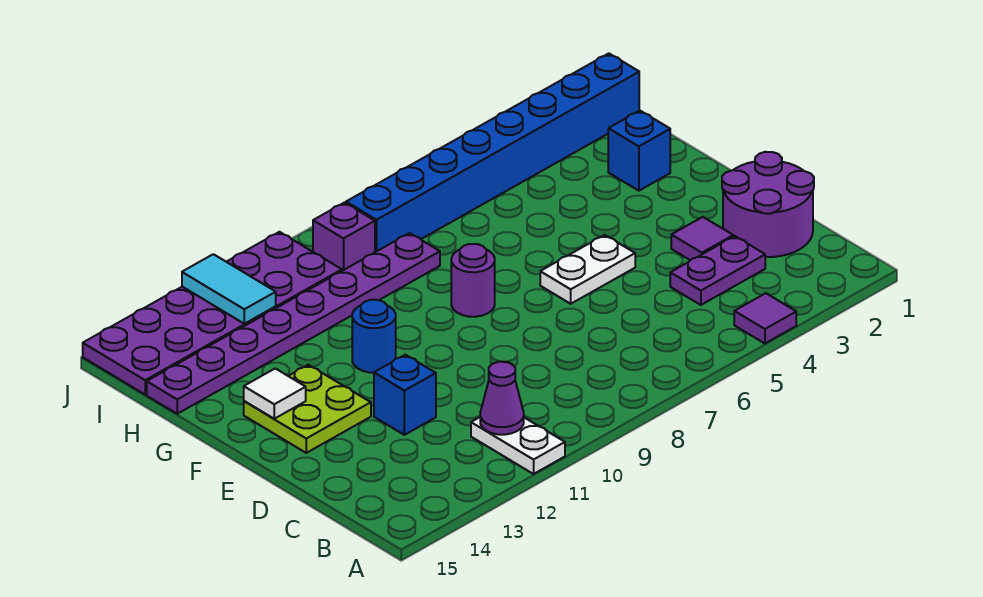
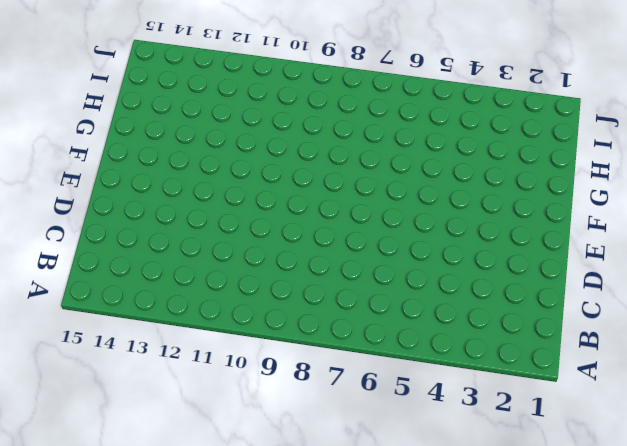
none -> purple tile A4 level 1
none -> white plate A11:B11 level 1
none -> purple round brick C1:D2 level 1

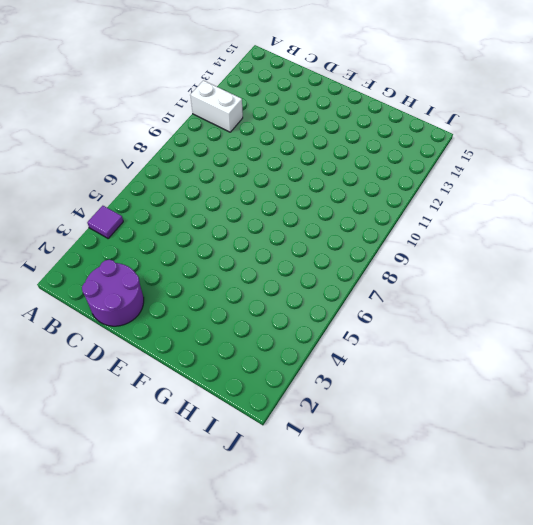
white brick A11:B11 level 1 -> white plate A11:B11 level 1
none -> purple plate C3:C4 level 1
none -> purple tile D3 level 1
none -> blue brick D12 level 1

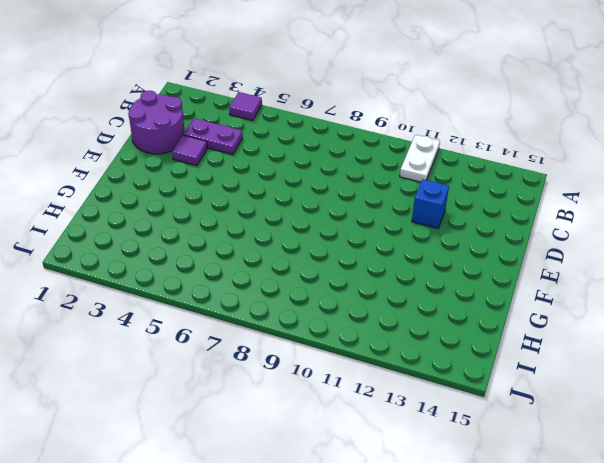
none -> white plate E5:E6 level 1
none -> lime plate E13:F14 level 1
none -> purple round brick F8 level 1

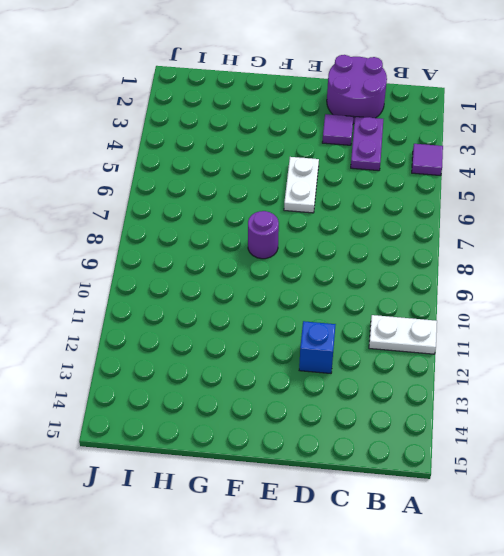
none -> lime plate E13:F14 level 1
none -> blue round brick F11 level 1
none -> blue brick G2 level 1

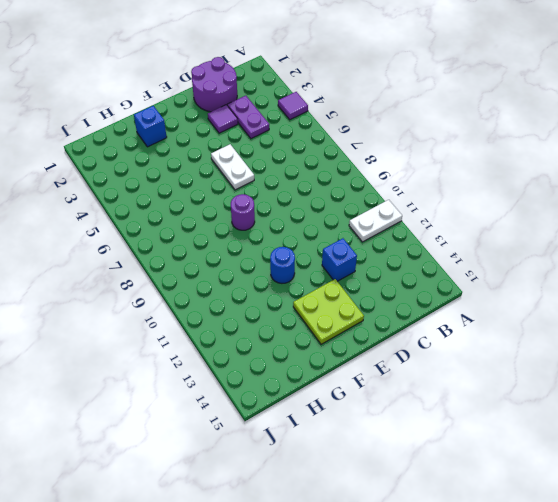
none -> purple plate H8:H15 level 1
none -> blue brick I1:I8 level 1
none -> purple brick I9 level 1

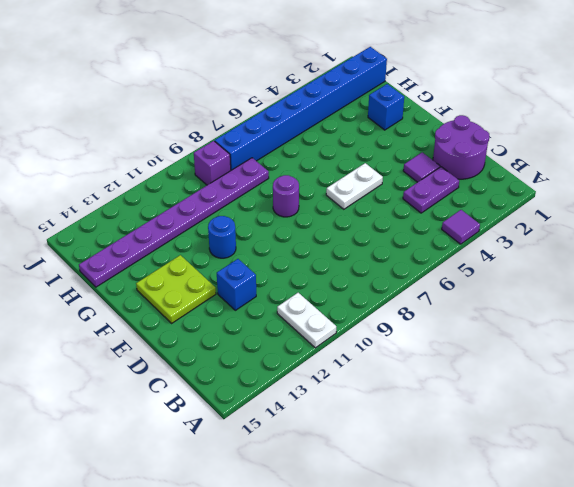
none -> purple plate I10:J15 level 1
none -> purple cone B11 level 2
none -> white tile F14 level 2

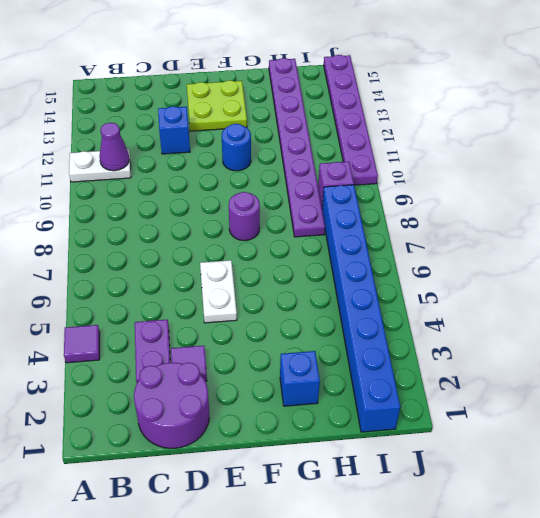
purple plate J10:J15 level 1 -> purple plate I10:J15 level 1
none -> white tile F14 level 2
none -> cyan tile I12:J12 level 2

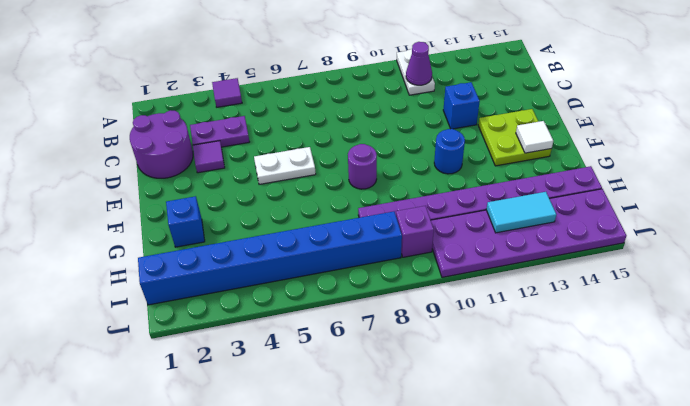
cyan tile I12:I13 level 2 -> cyan tile I12:J12 level 2

